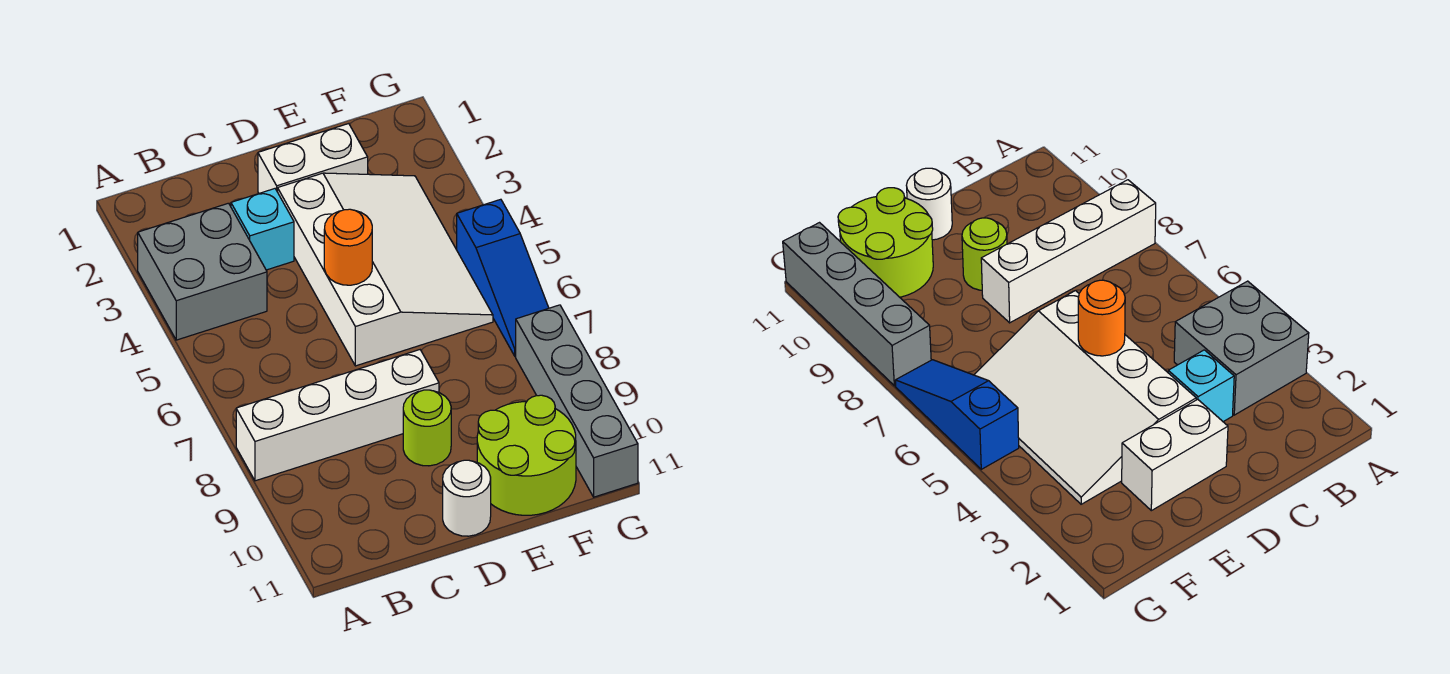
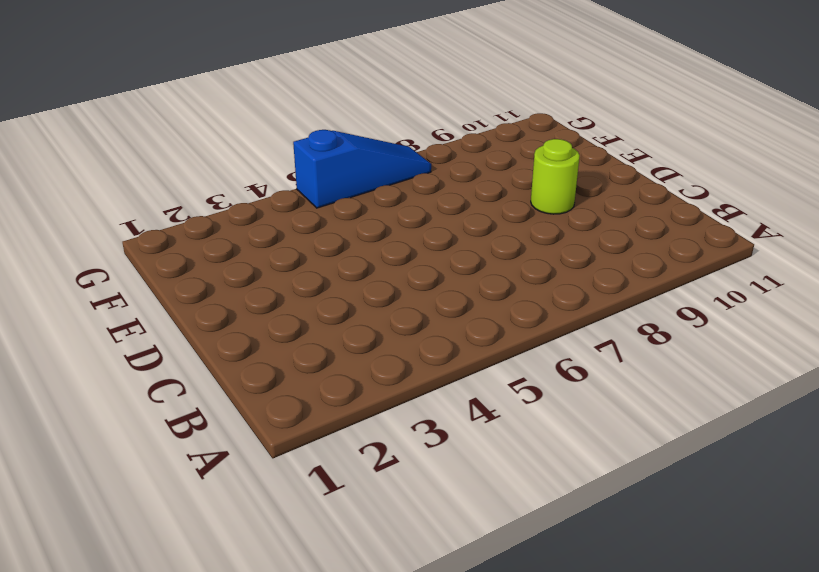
none -> grey brick A3:B4 level 1
none -> white brick A8:D8 level 1

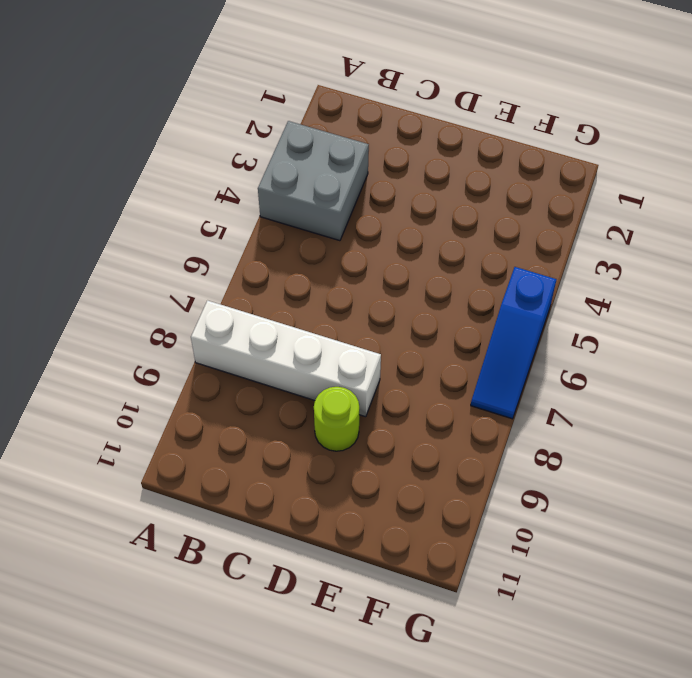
none -> cyan brick C3 level 1
none -> white brick D2:E2 level 1

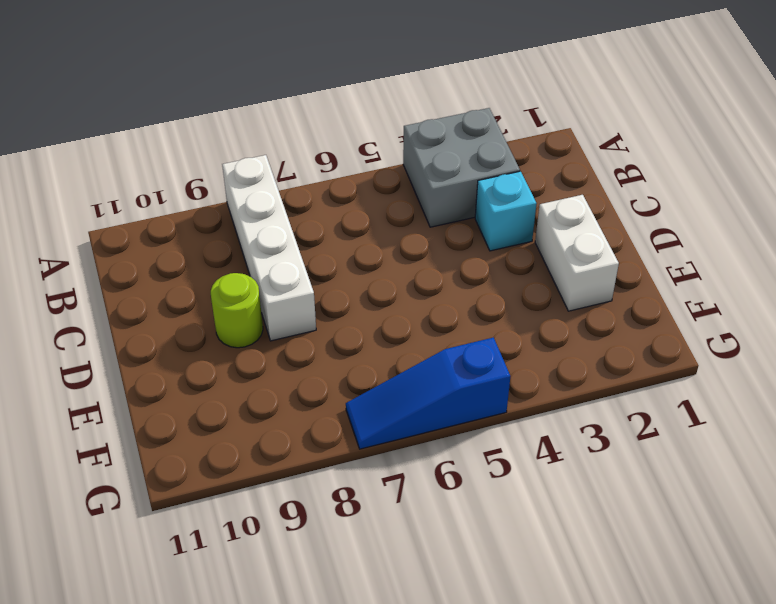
none -> white slope D3:F6 level 1 top D
none -> white round brick D11 level 1

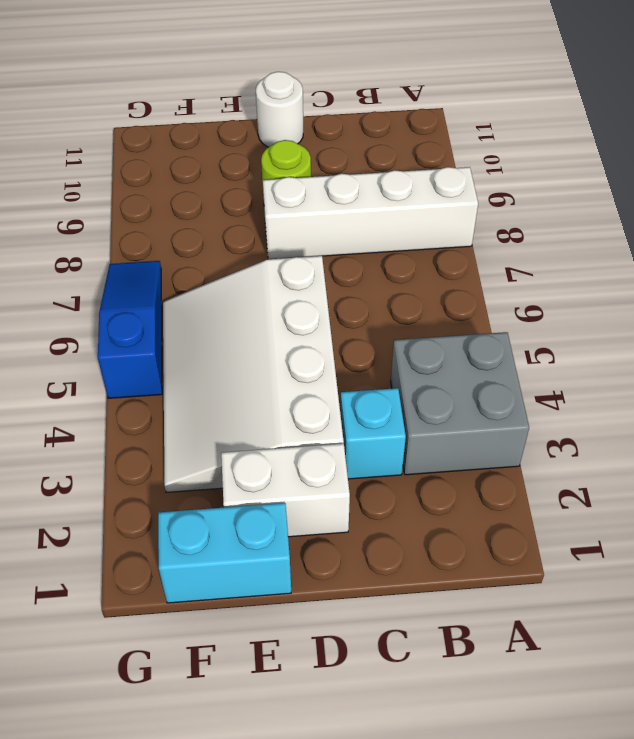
cyan brick E1:F1 level 1 -> none
none -> lime round brick E10:F11 level 1
none -> grey brick G8:G11 level 1

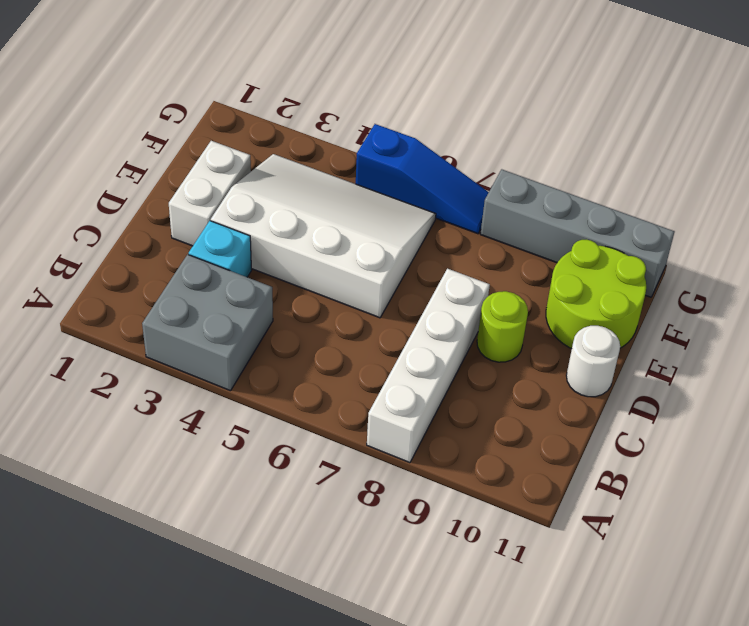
none -> orange round brick D5 level 2

